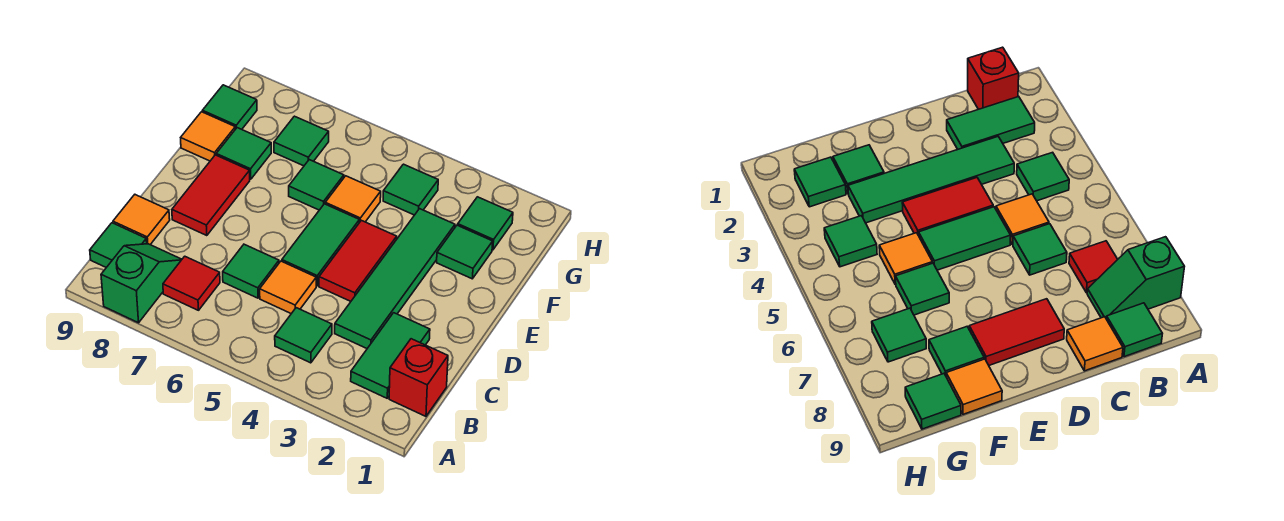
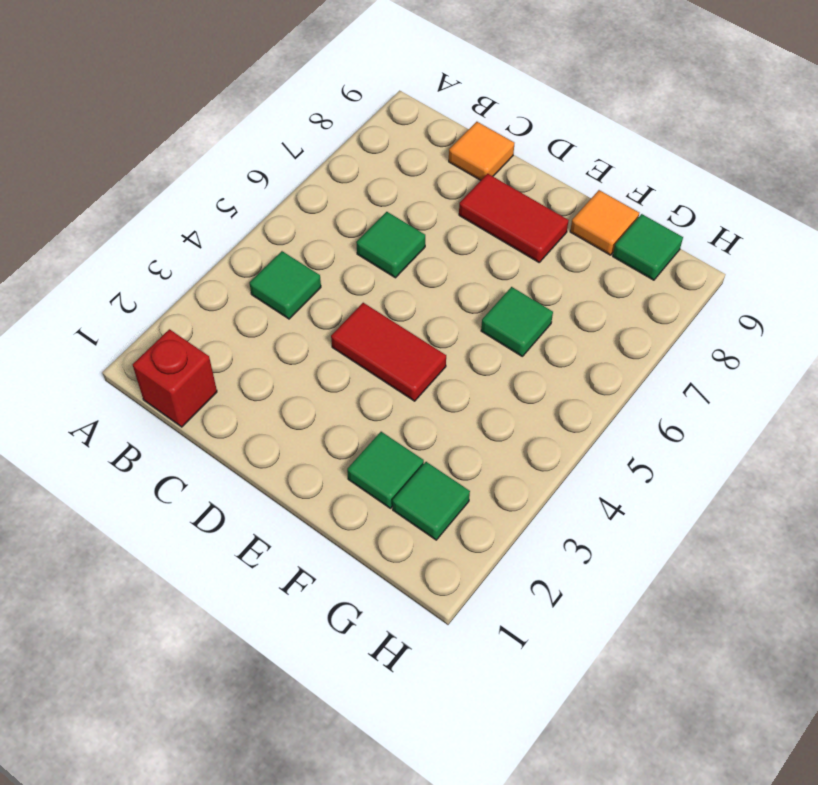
none -> green slope A8:B8 level 1 top A
none -> green tile B2:C2 level 1
none -> red tile B7 level 1

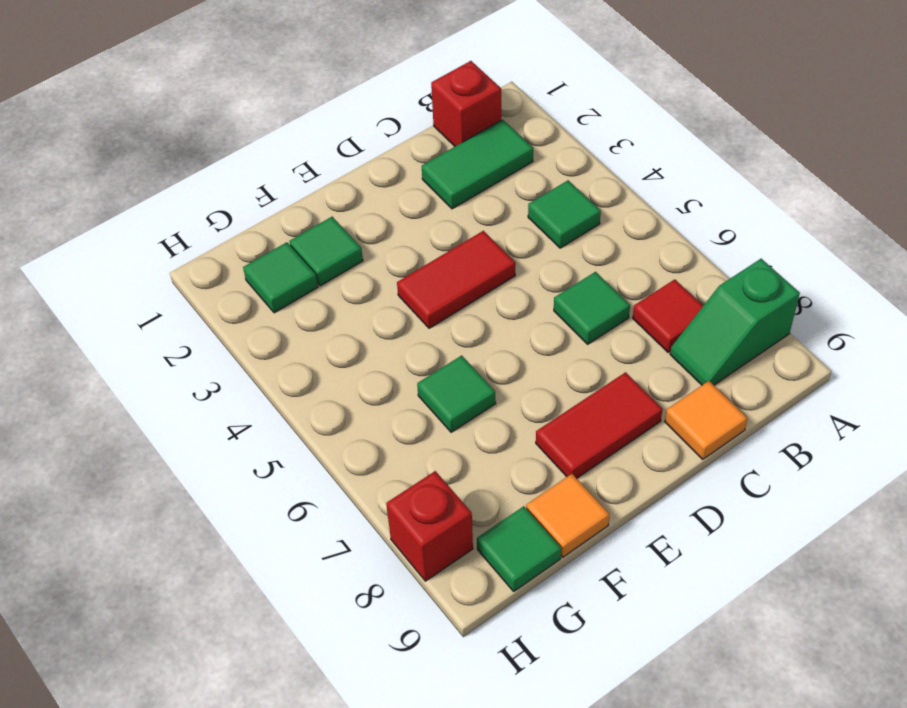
red brick H8 level 1 -> none
none -> green tile B9 level 1
none -> green tile C3:F3 level 1
none -> orange tile C5 level 1

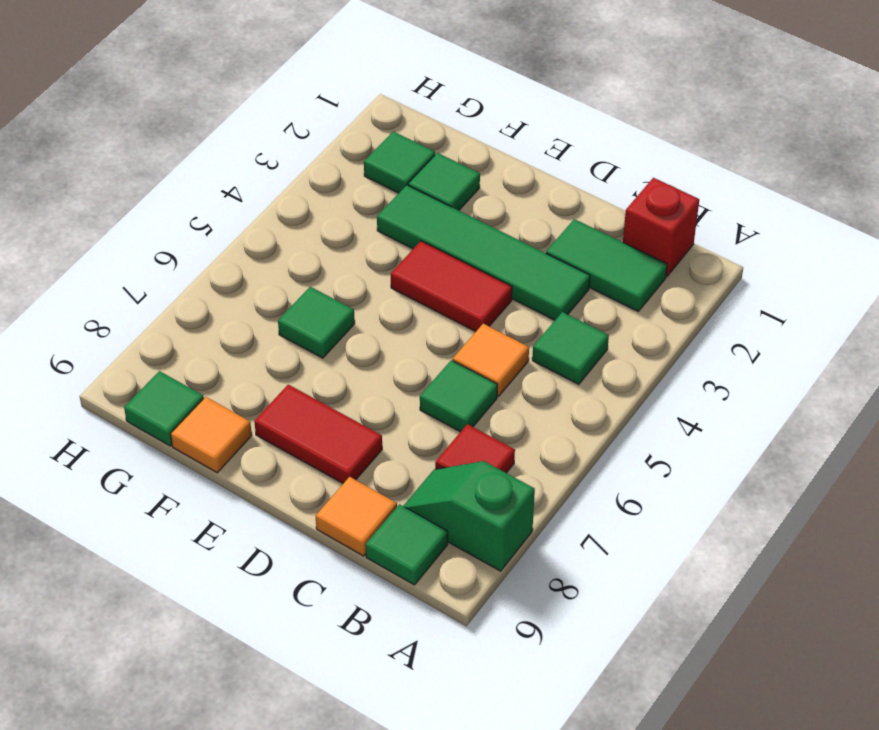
none -> green tile D5:E5 level 1
none -> orange tile F5 level 1
none -> green tile F8 level 1

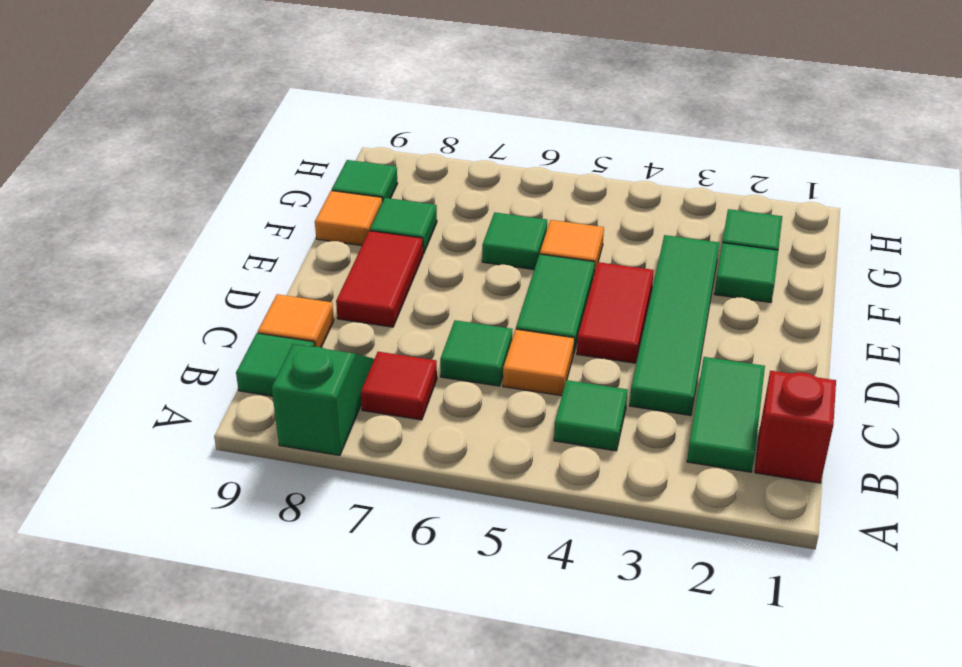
none -> green tile G4 level 1
none -> green tile G7 level 1

